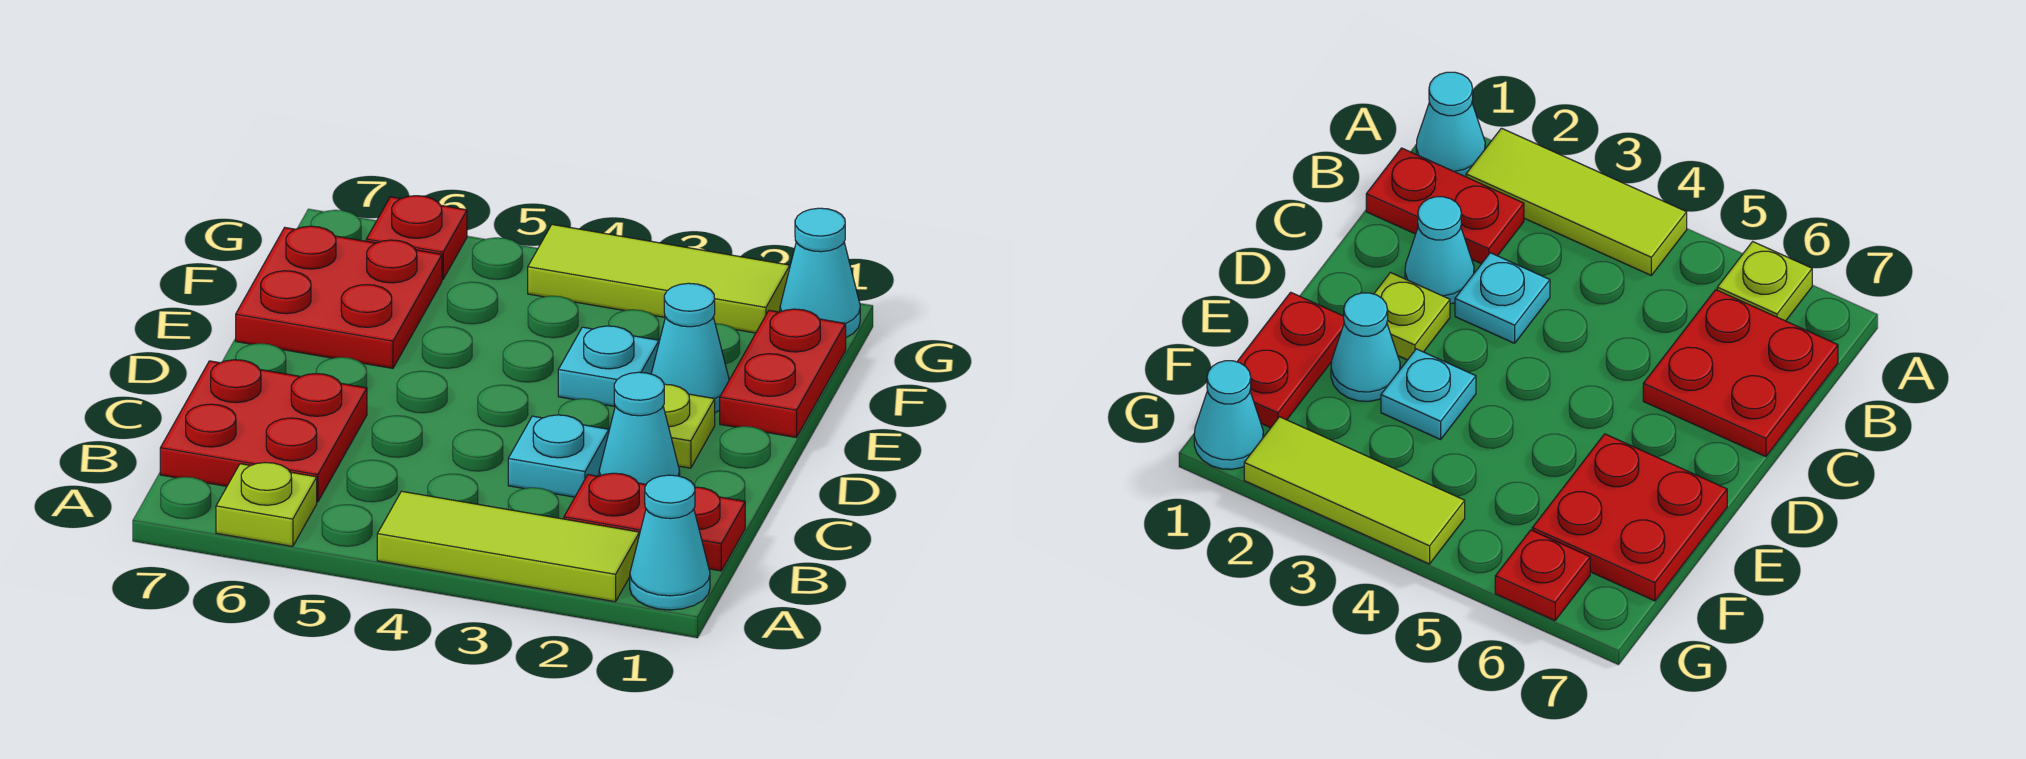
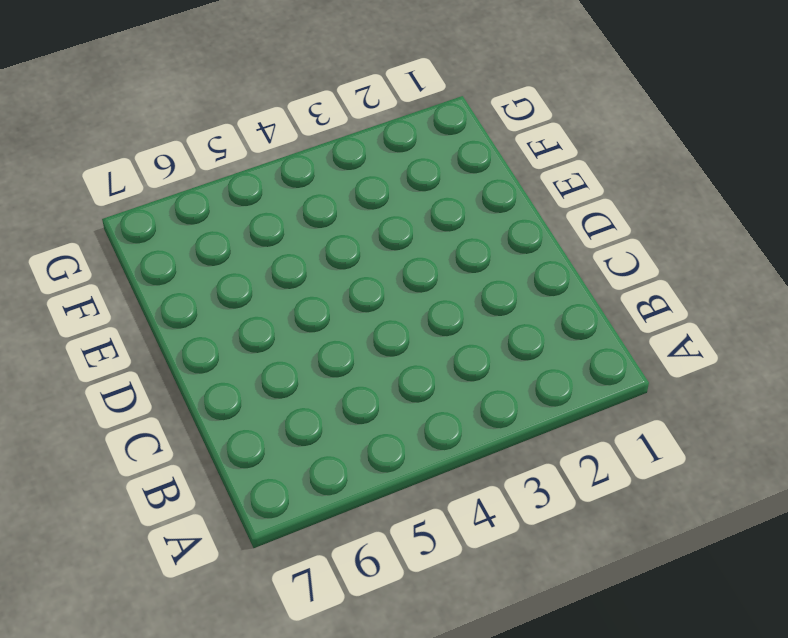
none -> cyan cone A1 level 1
none -> lime tile A2:A4 level 1
none -> lime plate A6 level 1

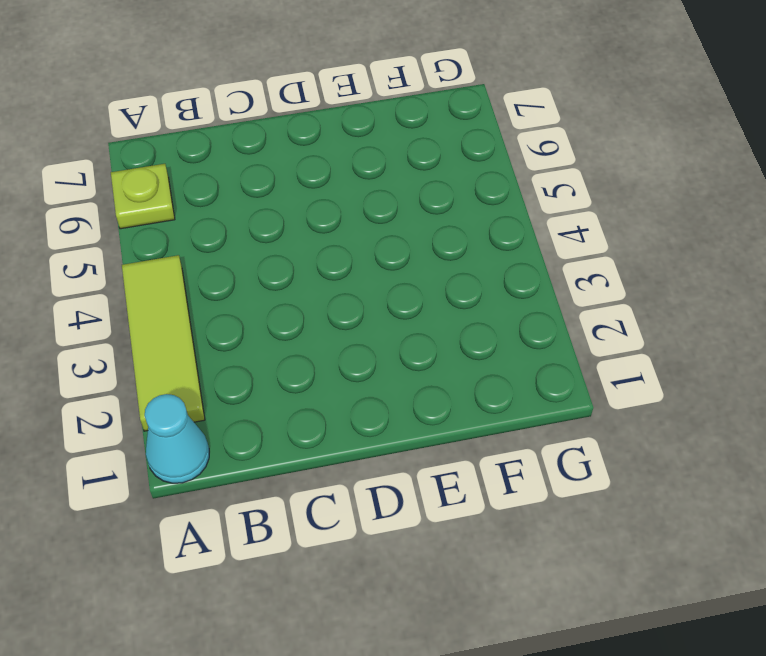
none -> red plate B1:B2 level 1
none -> red plate B6:C7 level 1
none -> cyan cone C2 level 1

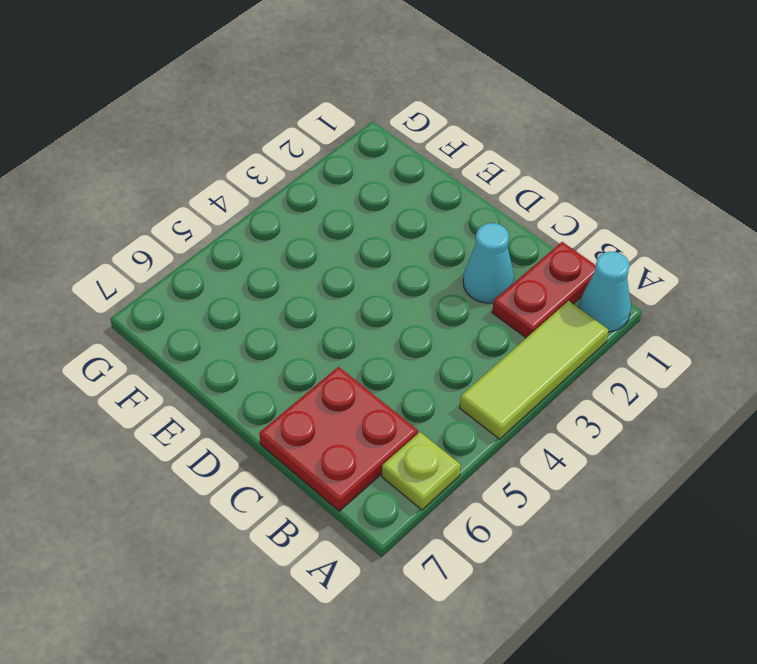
none -> cyan plate C3 level 1
none -> lime plate D2 level 1
none -> red plate E1:F1 level 1

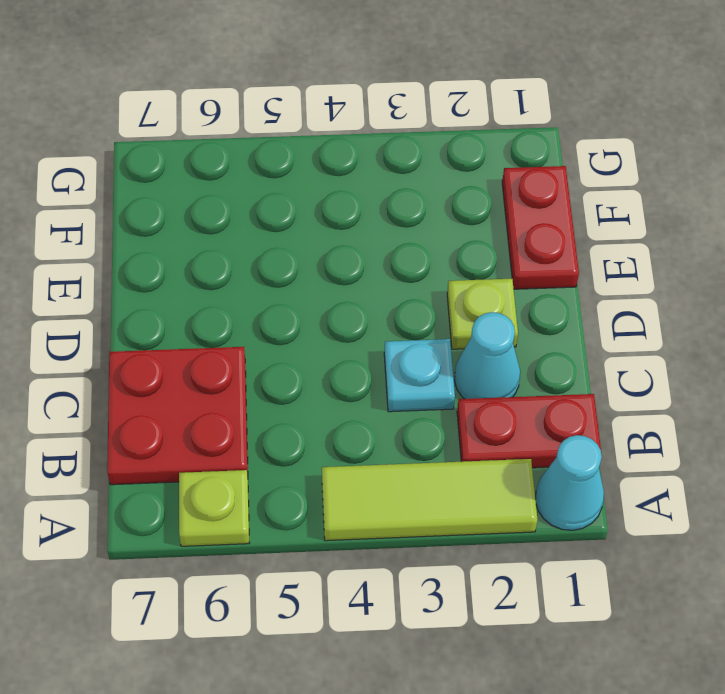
none -> cyan cone E2 level 1
none -> cyan plate E3 level 1
none -> red plate E6:F7 level 1

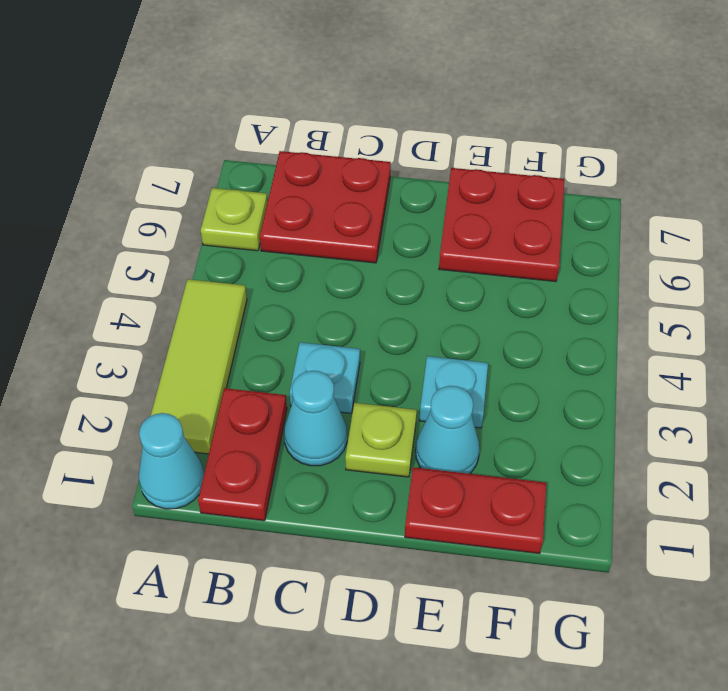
none -> cyan cone G1 level 1
none -> lime tile G2:G4 level 1
none -> red plate G6 level 1

